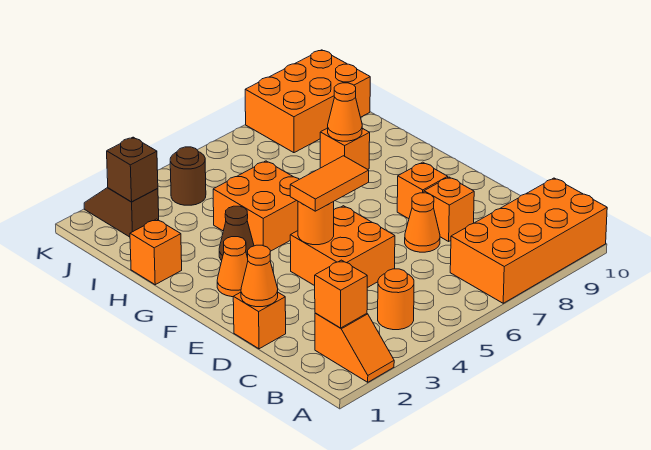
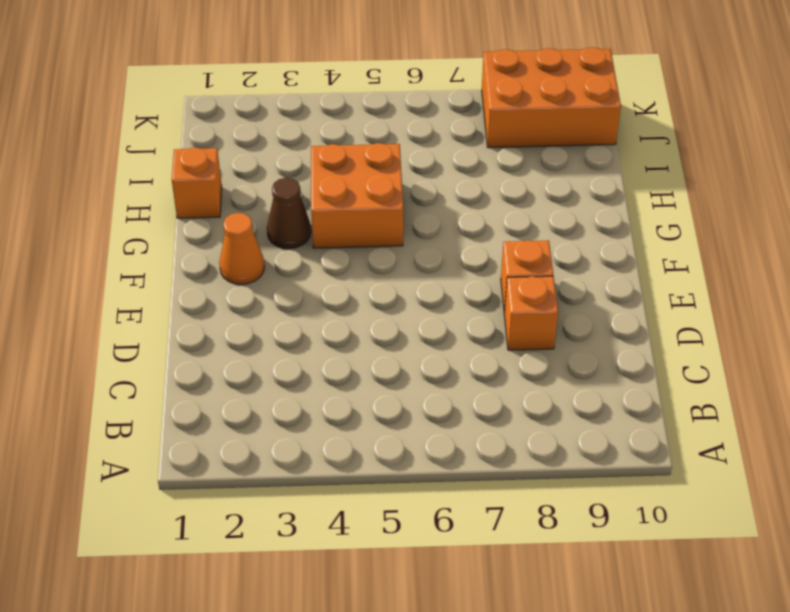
none -> orange slope A2:B2 level 1 top B
none -> orange brick A7:B10 level 1
none -> orange round brick B4 level 1

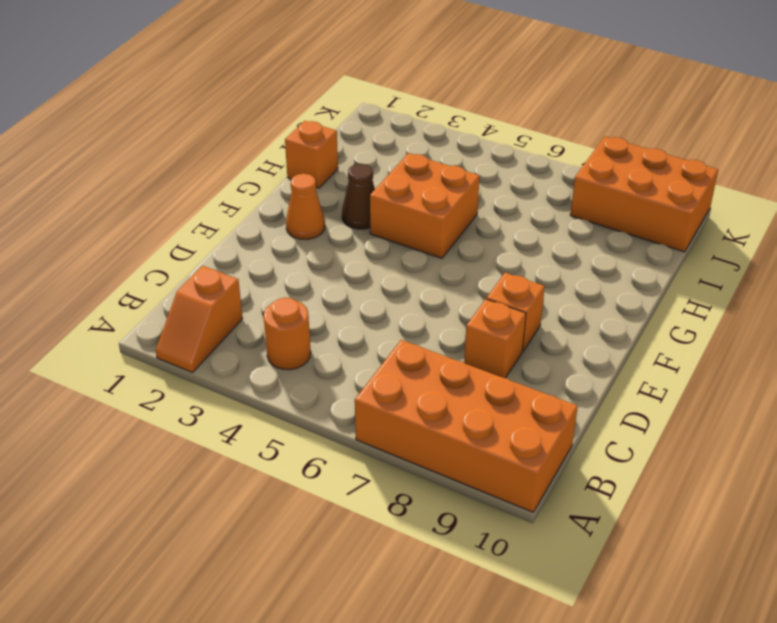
none -> orange brick D1 level 1
none -> orange brick D4:E5 level 1
none -> orange cone D7 level 1

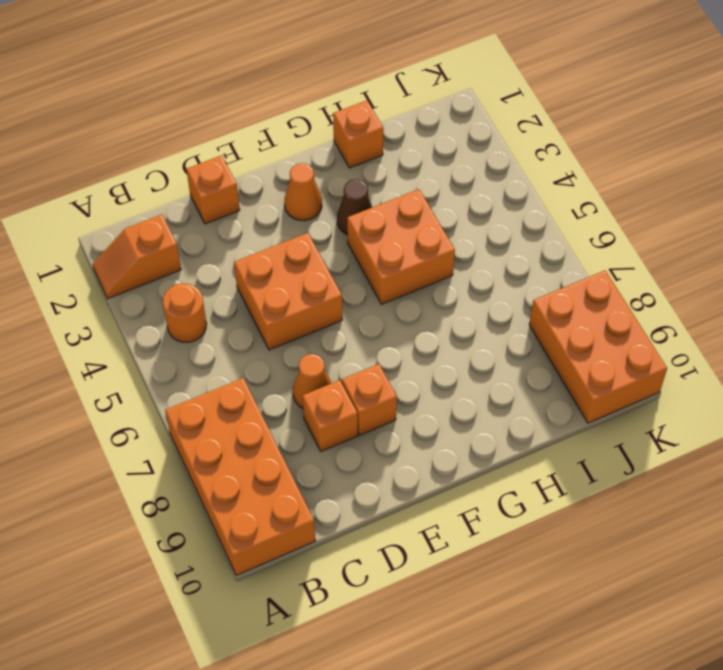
none -> orange brick H8 level 1
none -> brown slope J2:K2 level 1 top J
none -> brown round brick J4 level 1

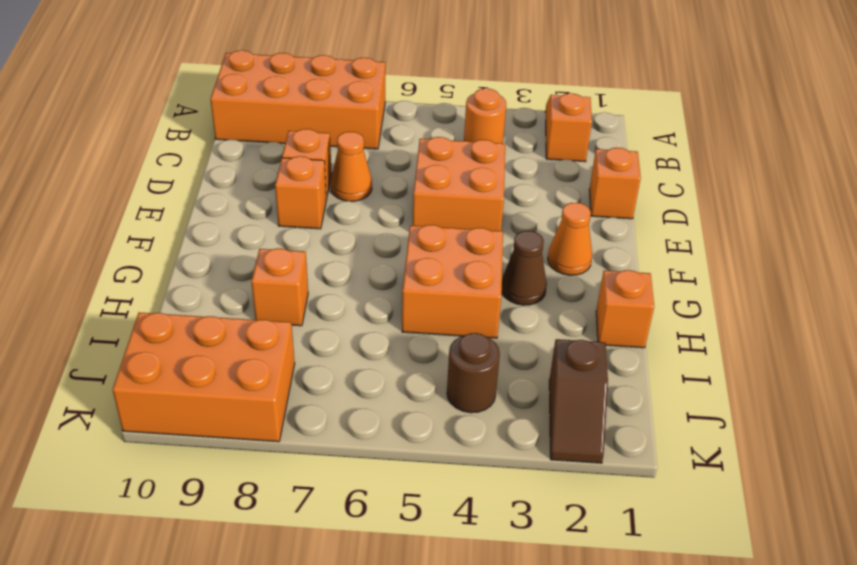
none -> orange brick B2 level 2
none -> orange cone D1 level 2
none -> orange round brick E4 level 2

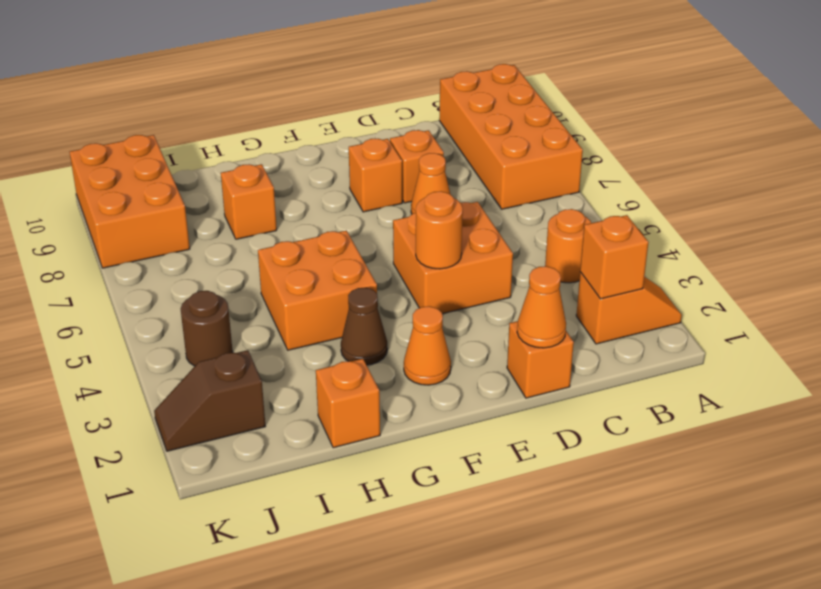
none -> orange cone H8 level 2
none -> brown brick J2 level 2
none -> orange tile E4:E5 level 3

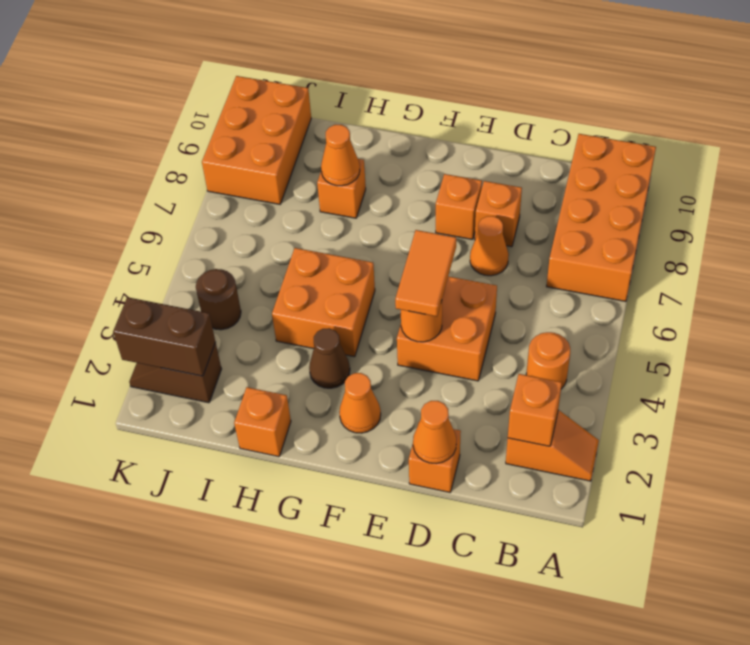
brown brick J2:K2 level 2 -> brown brick J2 level 2

